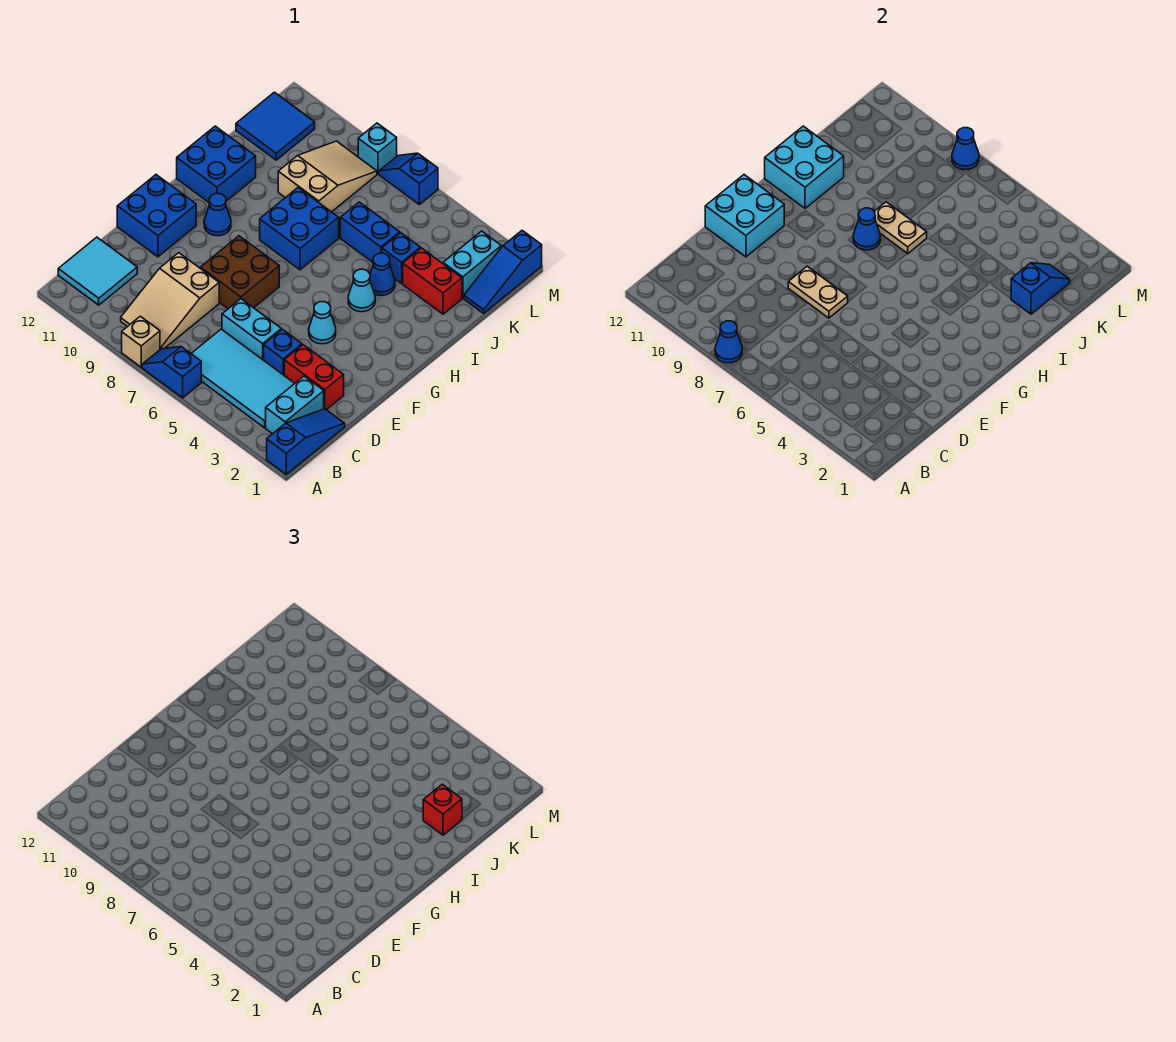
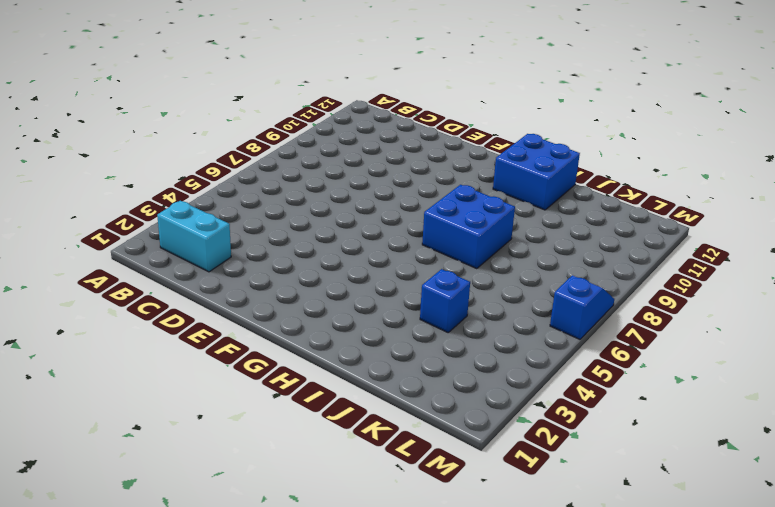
none -> blue slope A1:C1 level 1 top A
none -> blue slope A6:A7 level 1 top 6
none -> tan brick A8 level 1
none -> cyan tile B3:C6 level 1

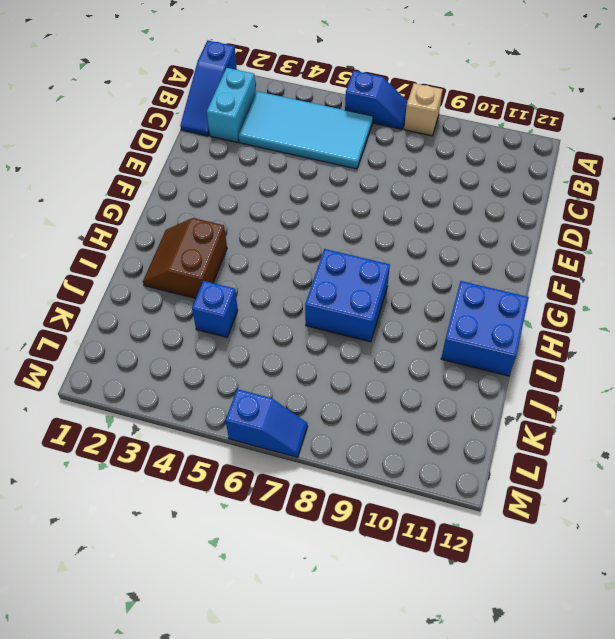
brown slope H2:I3 level 1 top 3 -> none
none -> tan slope B8:D9 level 1 top D
none -> cyan tile B11:C12 level 1
none -> red brick D2:D3 level 1
none -> blue brick D4 level 1

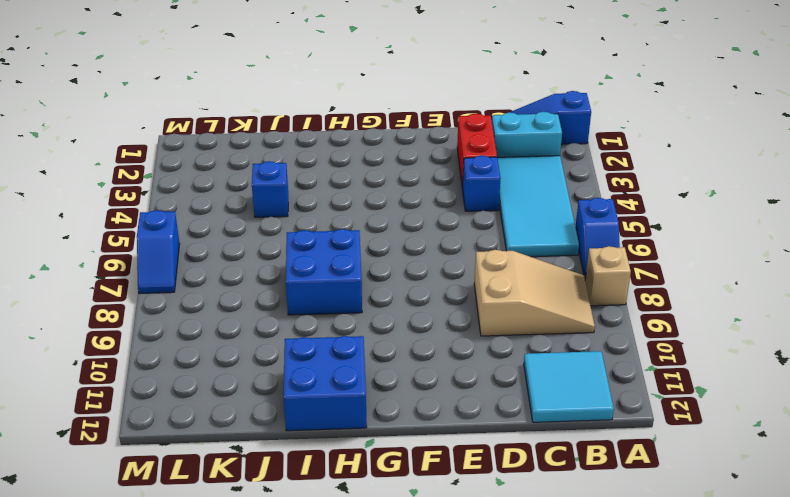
none -> cyan brick D5:D6 level 1
none -> brown brick E7:F8 level 1
none -> blue brick E11:F12 level 1
none -> cyan cone F4 level 1

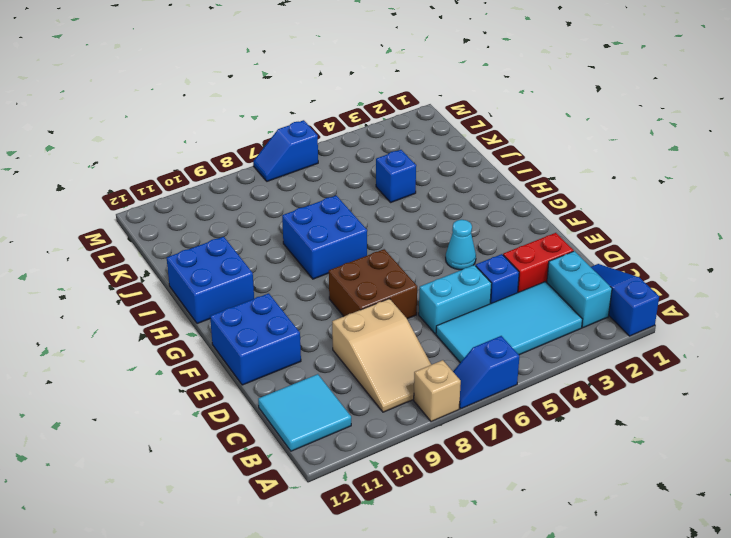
none -> blue cone G10 level 1
none -> cyan cone H4 level 1
none -> blue cone I4 level 1
none -> red brick J2:J3 level 1

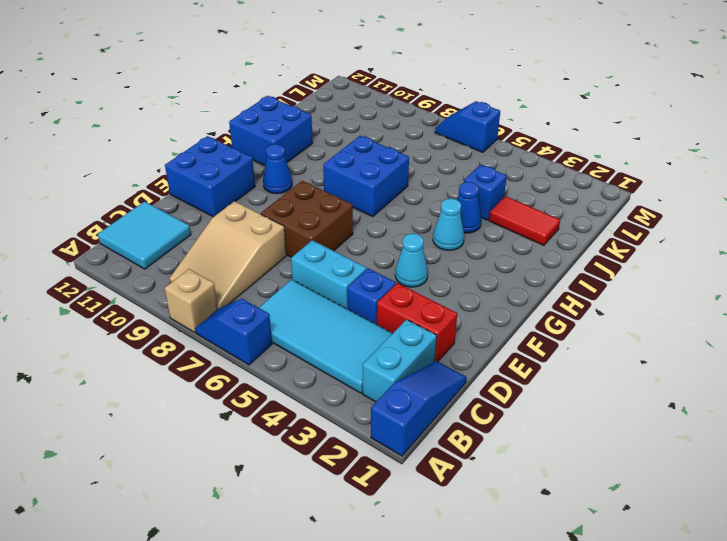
red tile J2:J3 level 1 -> red brick J2:J3 level 1
none -> blue brick J5:J6 level 1
none -> tan slope J8:L9 level 1 top J
none -> blue slope K1:M1 level 1 top M
none -> cyan brick K2:L2 level 1

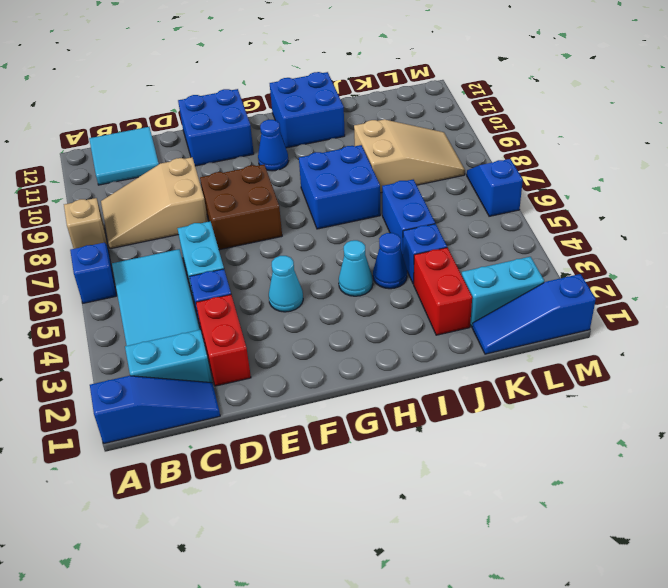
none -> blue tile K11:L12 level 1
none -> cyan brick M8 level 1
none -> blue cone A8 level 2
none -> tan plate E7:E8 level 2

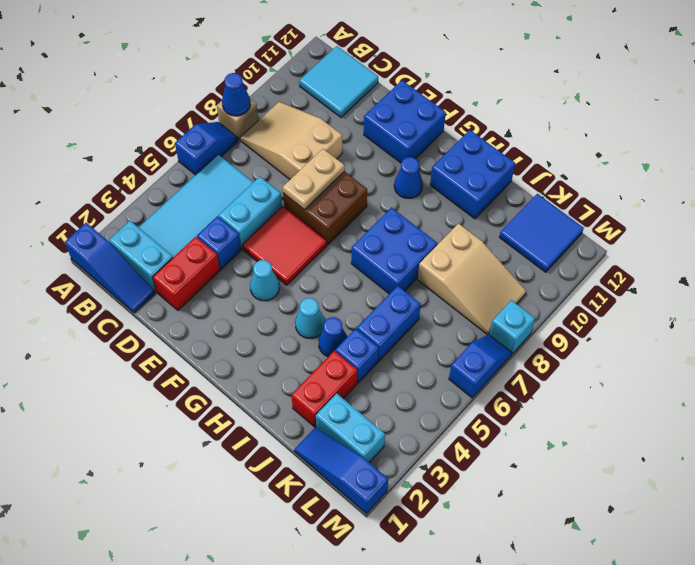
red tile E5:F6 level 1 -> none
none -> cyan brick E11:F12 level 2
none -> blue cone H8 level 2
none -> cyan brick H11:I12 level 2
none -> tan plate I7:I8 level 2

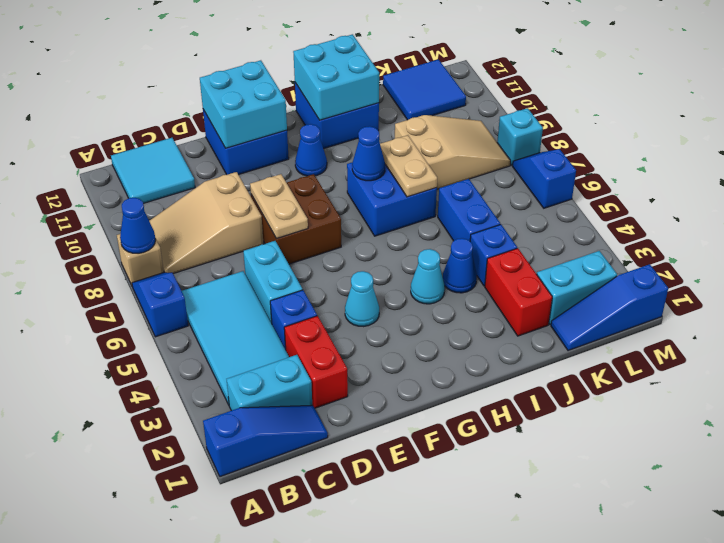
none -> blue slope J2:K2 level 2 top J
none -> blue cone M8 level 2
none -> red brick J2 level 3

